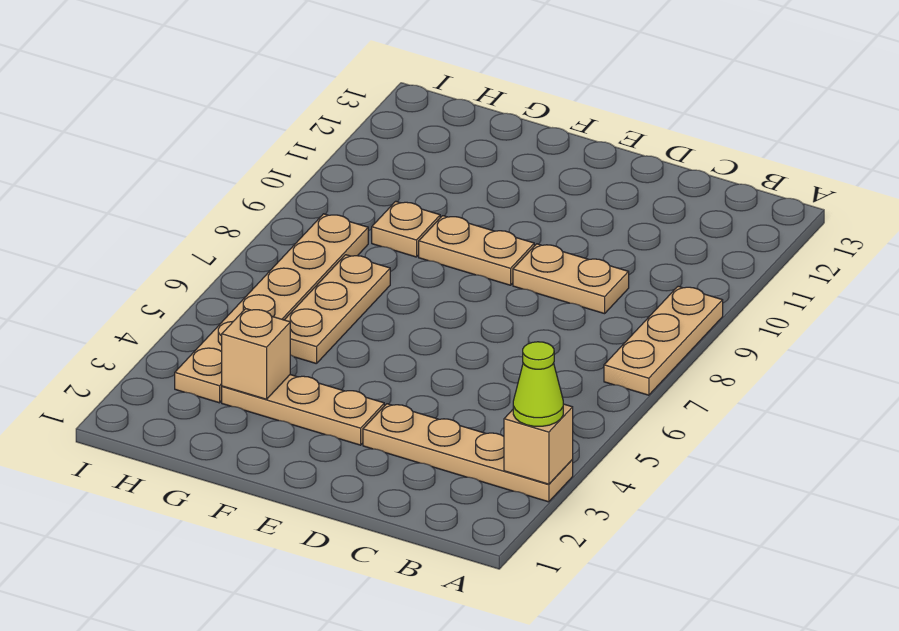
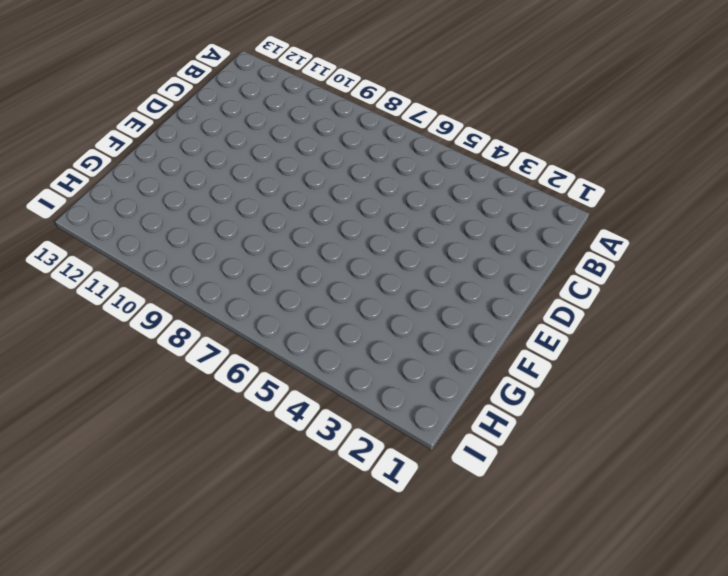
none -> tan plate A3:D3 level 1
none -> tan plate A7:A9 level 1

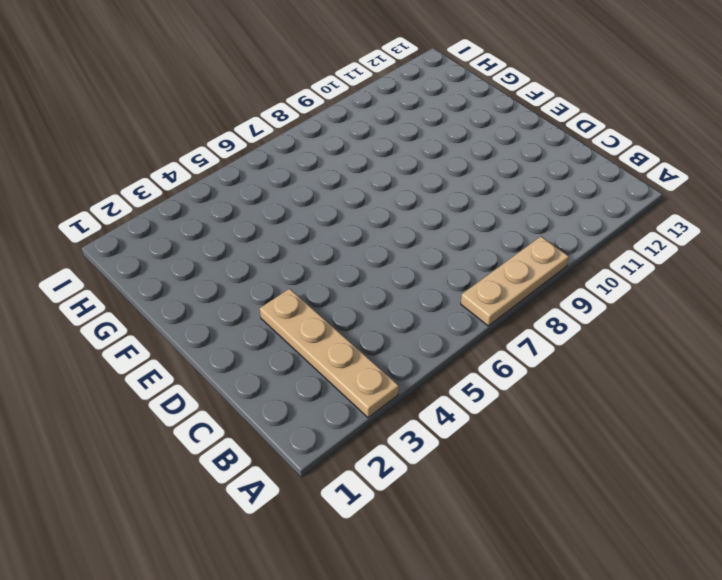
none -> tan plate C9:D9 level 1
none -> tan plate E3:G3 level 1

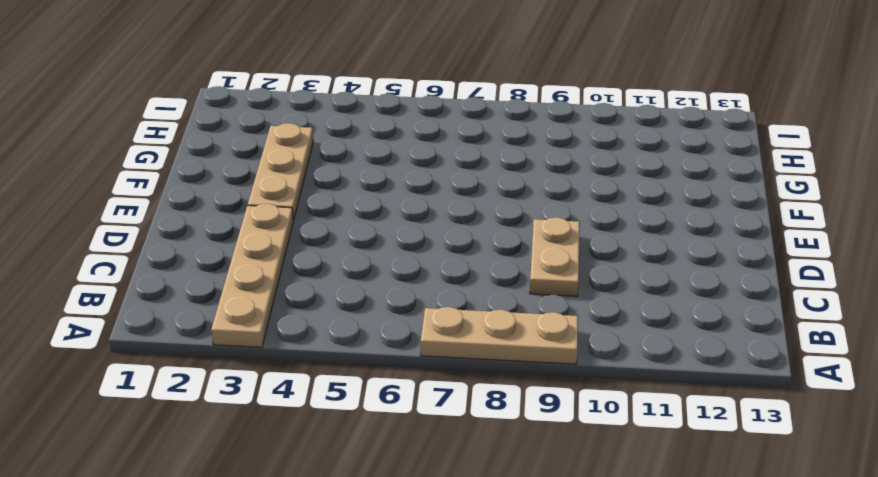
none -> tan plate E9:F9 level 1
none -> tan plate G5:G7 level 1

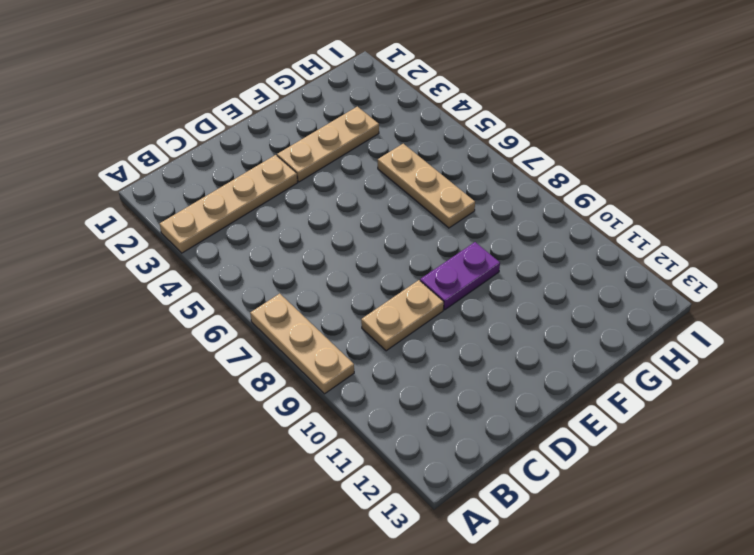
purple plate E9:F9 level 1 -> tan plate E9:F9 level 1
none -> tan plate G9 level 1
none -> tan plate H3:H8 level 1

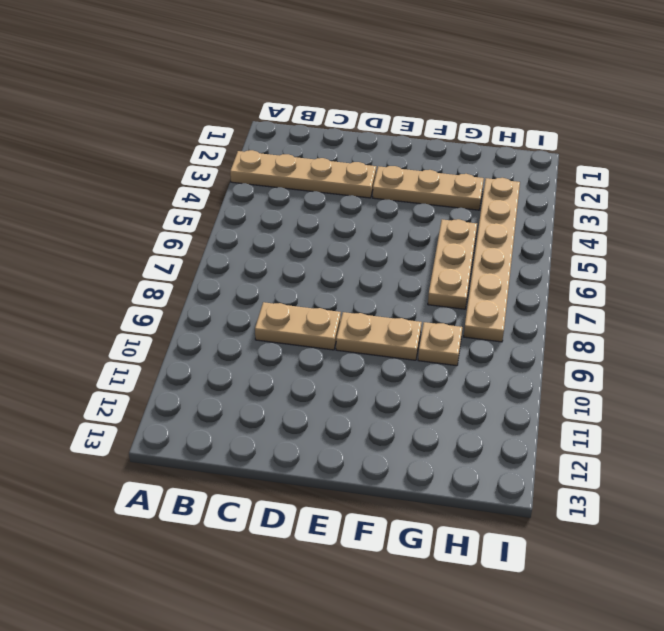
none -> tan plate A7:A9 level 1
none -> tan brick A3 level 2

